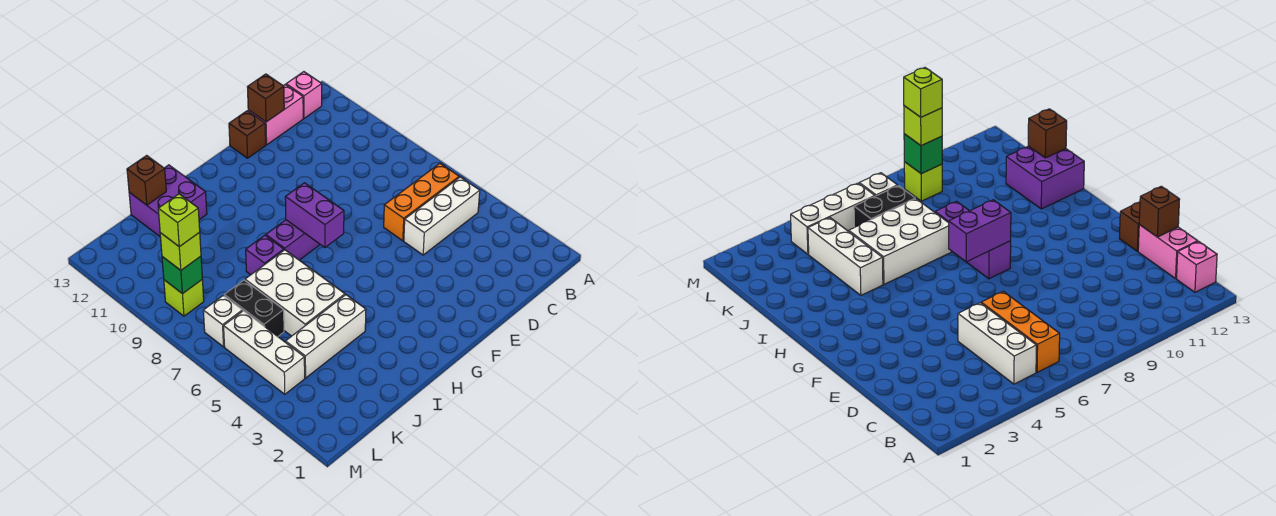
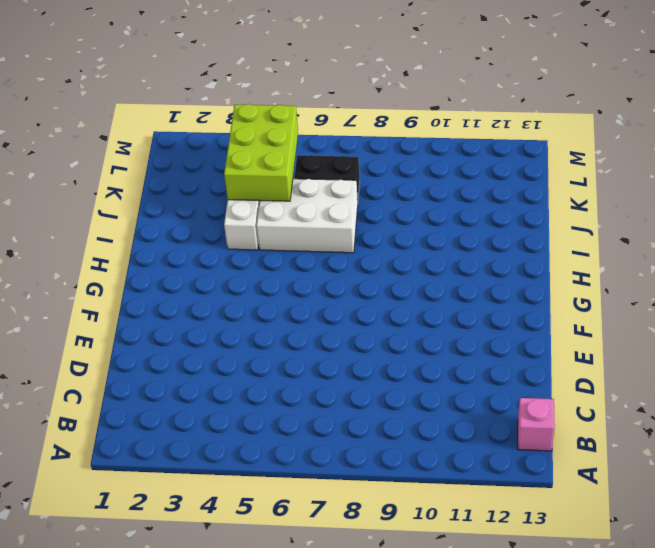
lime brick J4:L5 level 2 -> none
none -> white brick B5:D5 level 1
none -> orange brick B6:D6 level 1
none -> pink brick C13:D13 level 1

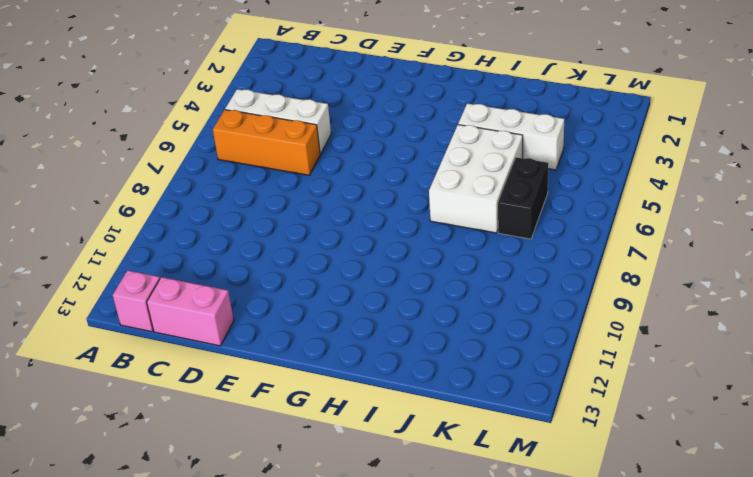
none -> brown brick E13 level 1
none -> purple brick G8:H8 level 1
none -> purple brick I8 level 1

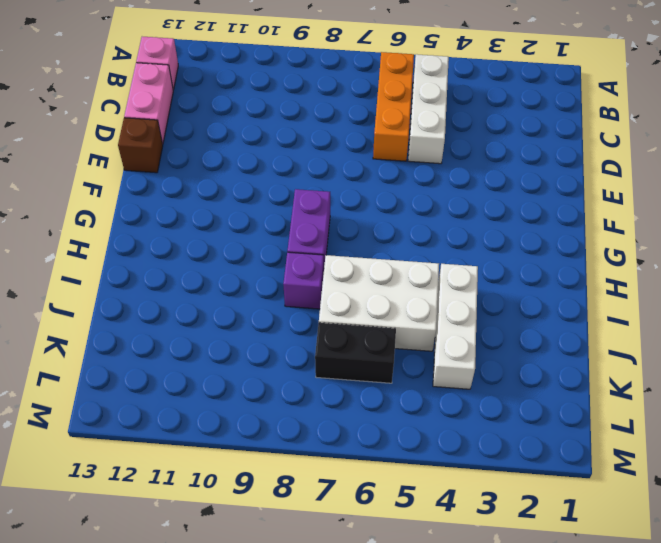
none -> purple brick I12:J13 level 1
none -> white brick L4:L6 level 1
none -> white brick L7 level 1

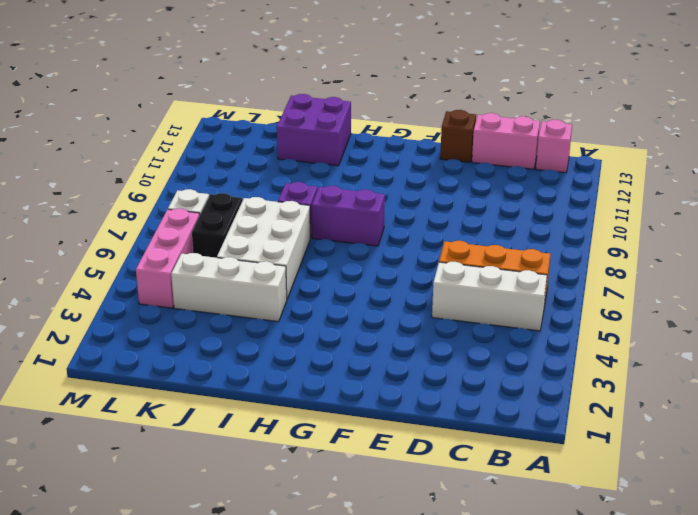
pink brick L4:L6 level 1 -> white brick L4:L6 level 1
none -> lime brick L9 level 1
none -> brown brick D13 level 2
none -> purple brick G7:G8 level 2

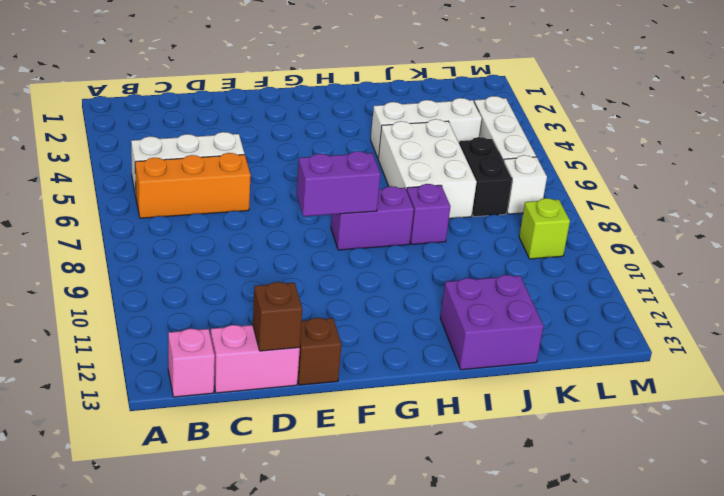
purple brick F8:G8 level 2 -> purple brick G7:G8 level 2
none -> brown brick J13 level 2
none -> green brick L9 level 2
none -> lime brick L9 level 3

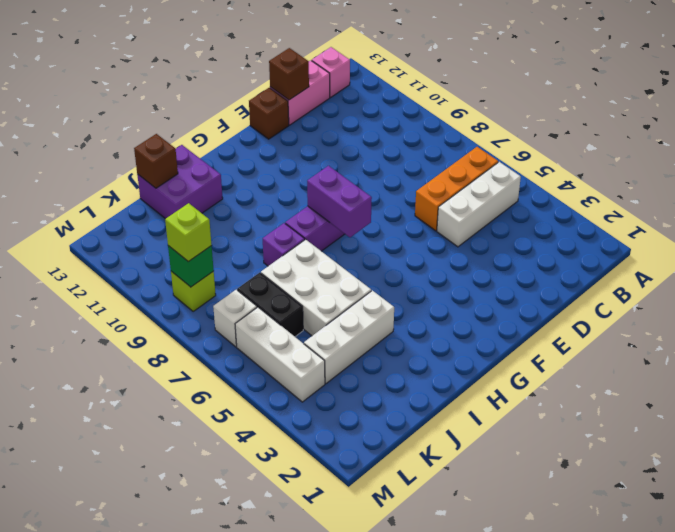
none -> lime brick L9 level 4

